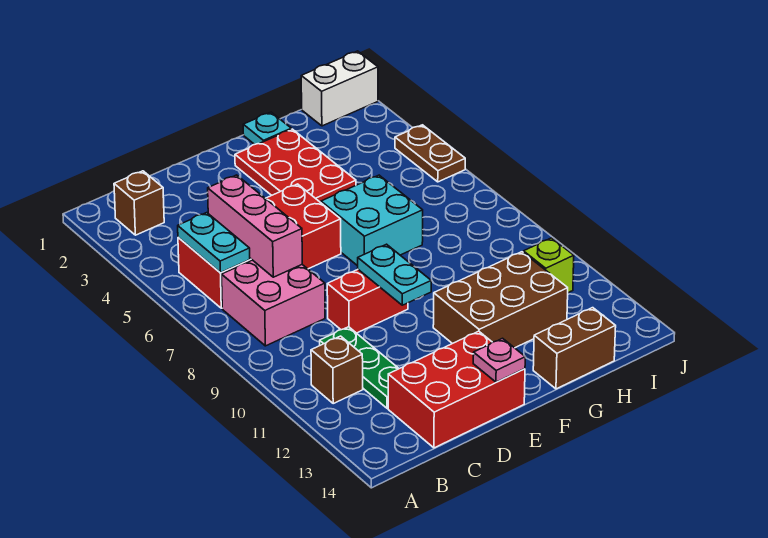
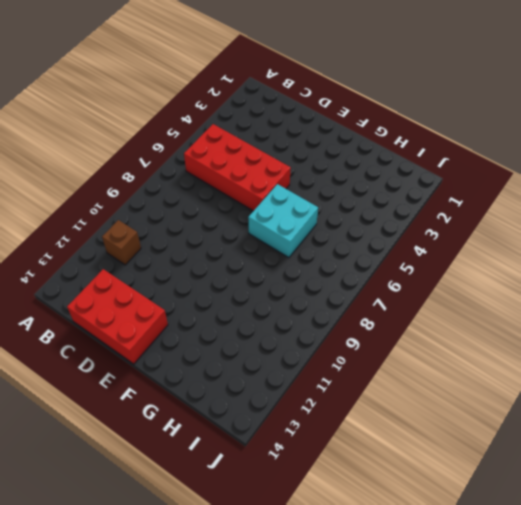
none -> brown brick B2 level 1
none -> pink brick B7:C8 level 1
none -> green plate C10:C12 level 1

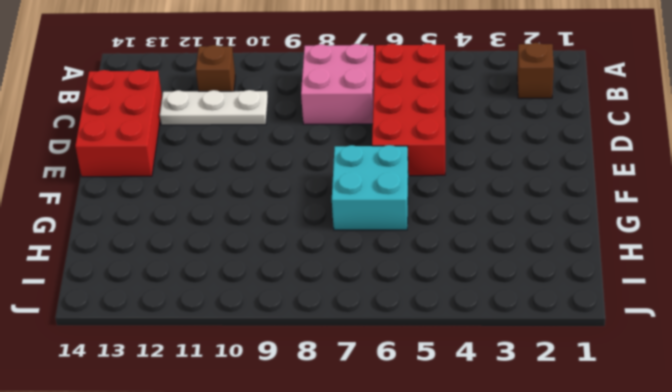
white plate C10:C12 level 1 -> green plate C10:C12 level 1
none -> red brick D9:E9 level 1
none -> red plate F2:G4 level 1
none -> brown brick F11:H12 level 1

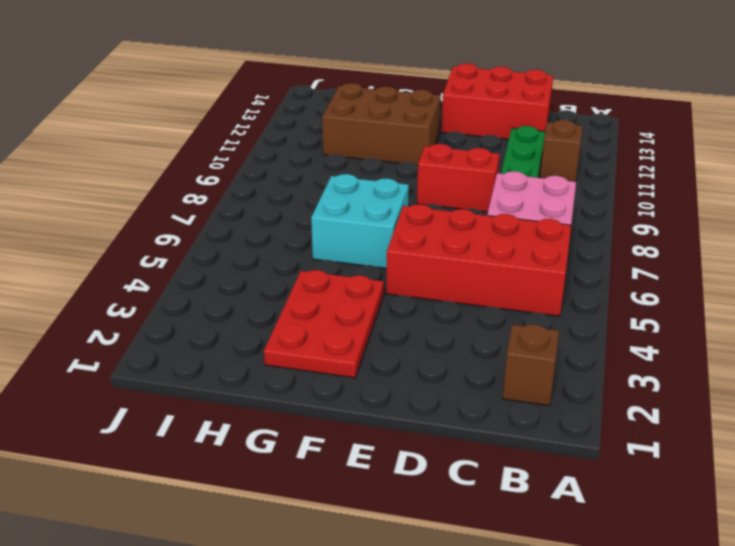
none -> cyan plate G1 level 1
none -> brown brick G14:H14 level 1
none -> white brick I1:J1 level 1

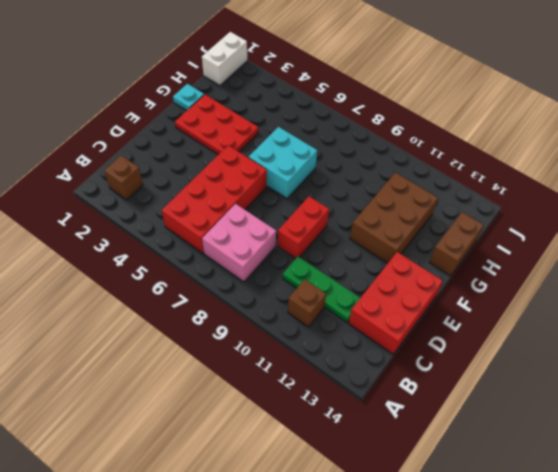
none -> lime brick I11 level 1
none -> brown plate J4:J5 level 1
none -> cyan plate B5:B6 level 2

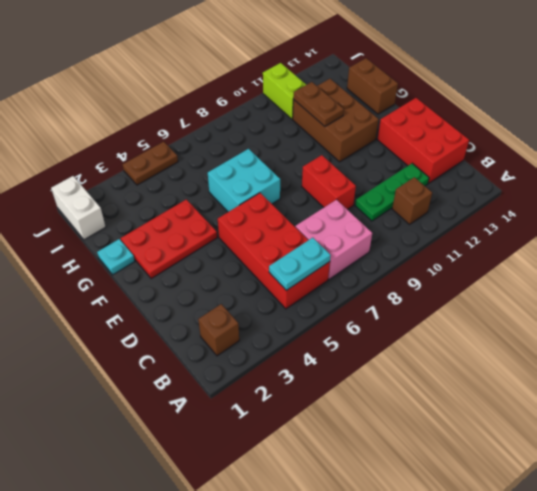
brown plate G11:H11 level 2 -> none
lime brick I11:J11 level 1 -> lime brick I11 level 1
none -> pink brick C5:C7 level 2
none -> cyan plate E9:E10 level 2
none -> pink plate E14 level 2

